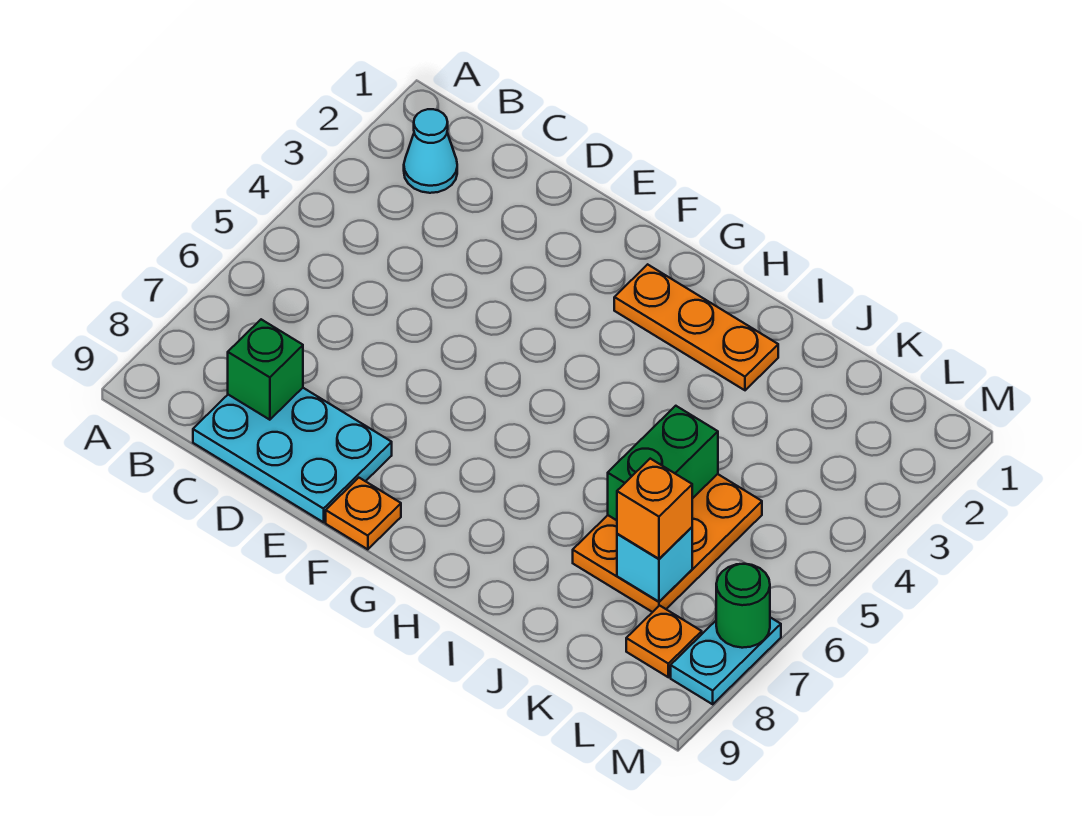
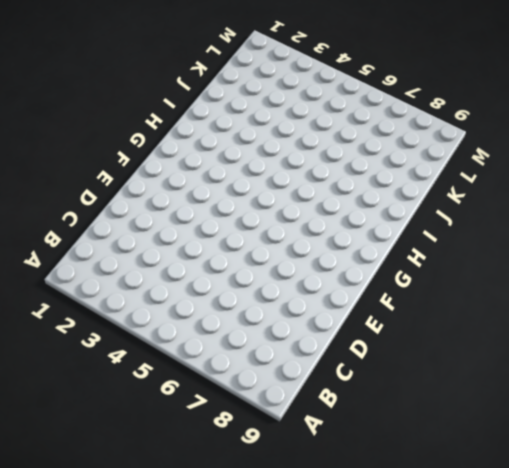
none -> cyan cone B2 level 1
none -> cyan plate C8:E9 level 1
none -> orange plate F9 level 1

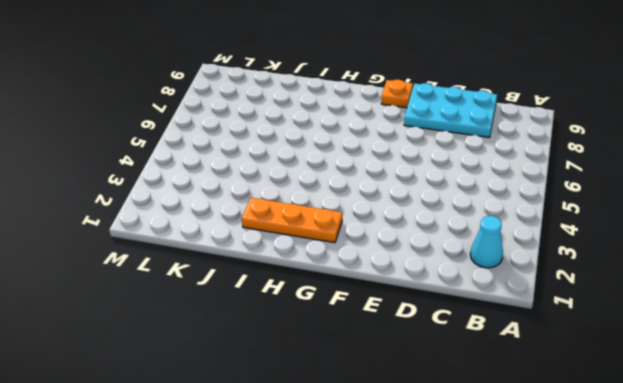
none -> orange plate J5:K7 level 1
none -> orange plate L8 level 1
none -> cyan plate M7:M8 level 1

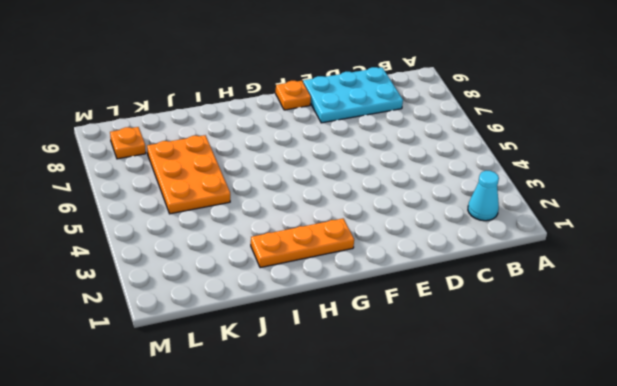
none -> cyan plate M7:M8 level 1
none -> green brick C8 level 2
none -> green brick J5:J6 level 2

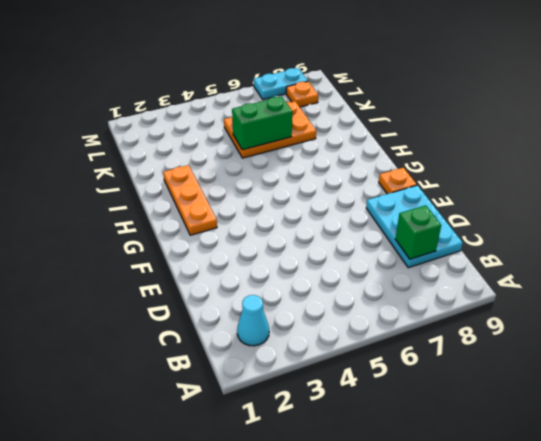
none -> cyan brick K7 level 2
none -> green round brick M7 level 2
none -> orange brick K7 level 3

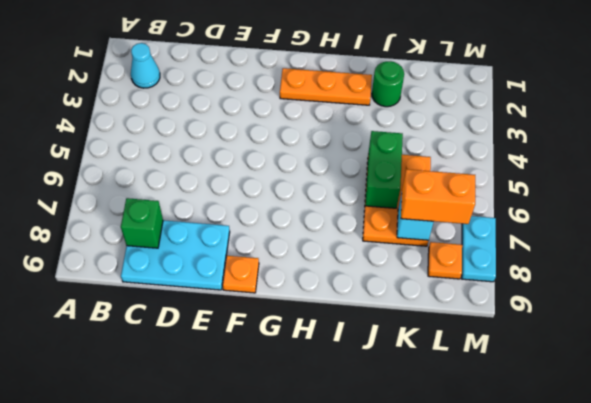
green round brick J2 level 1 -> green round brick M7 level 2
orange brick K7:L7 level 3 -> orange brick K7 level 3

